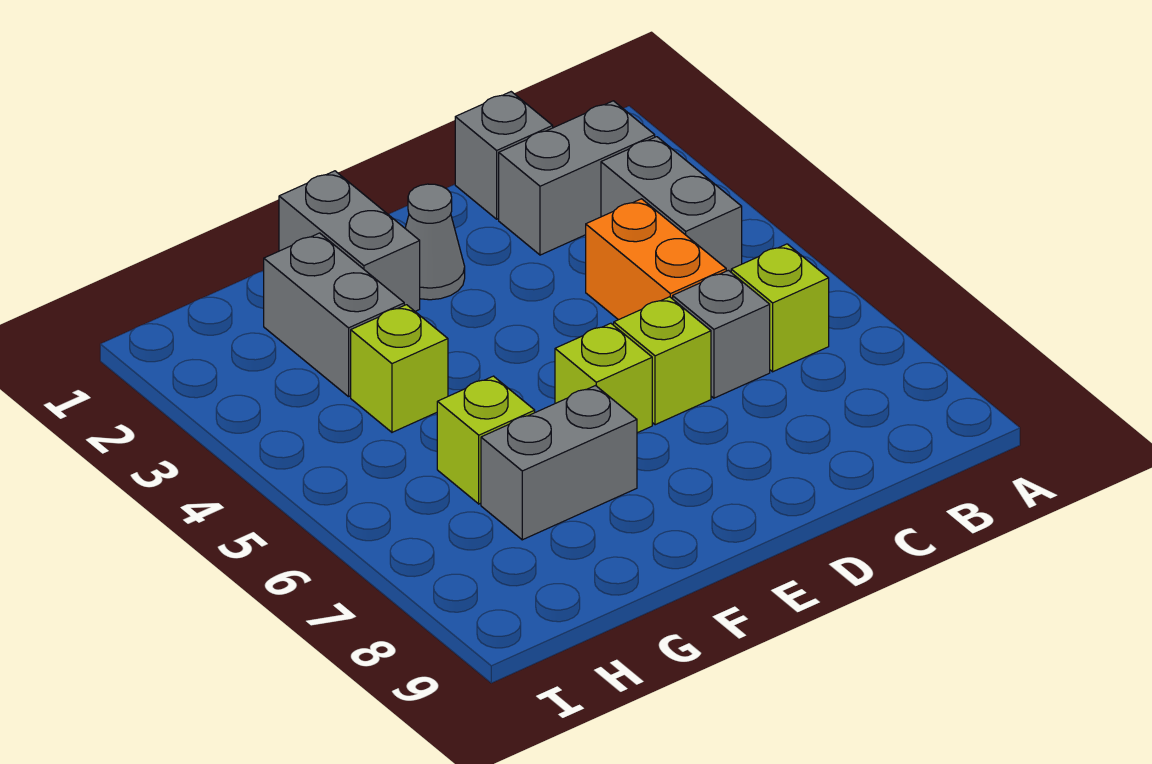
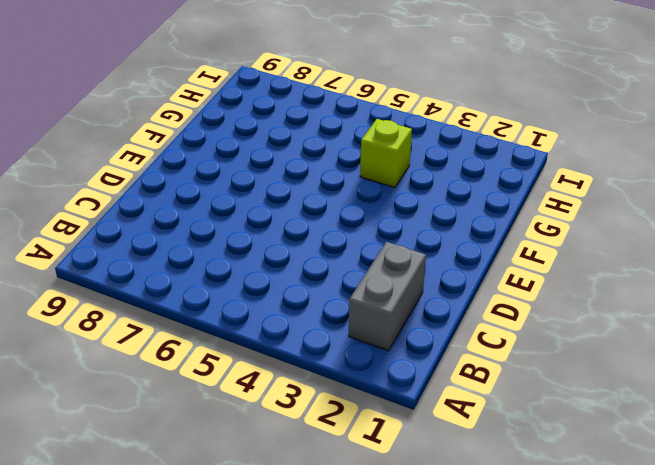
none -> grey brick B3:B4 level 1
none -> lime brick B6 level 1
none -> grey brick C1 level 1

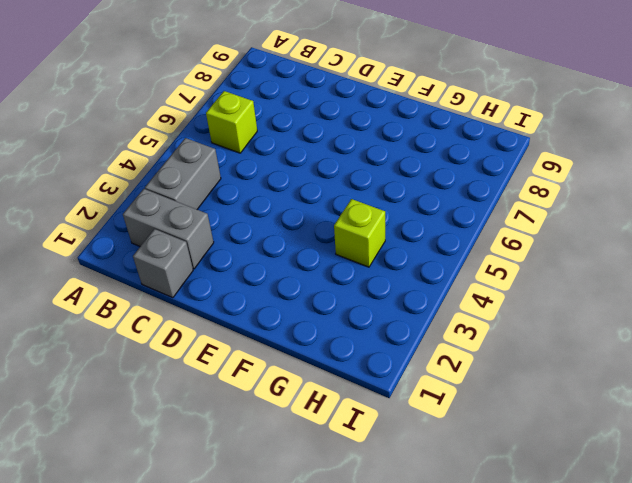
none -> orange brick C4:C5 level 1
none -> grey brick C6 level 1
none -> lime brick D6 level 1

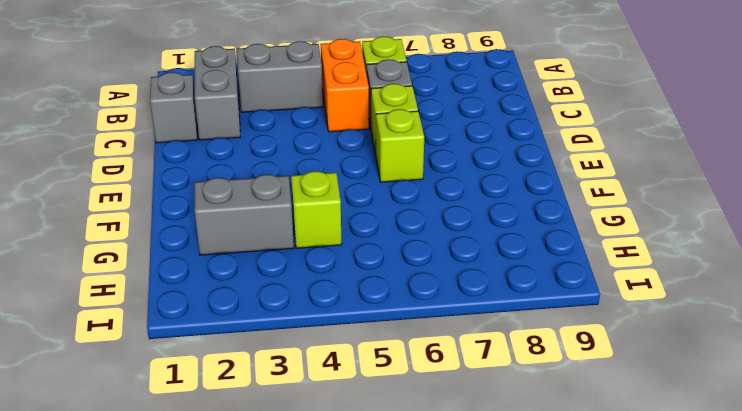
orange brick B5:C5 level 1 -> orange brick C4:C5 level 1
none -> grey cone E2 level 1
none -> grey brick F1:F2 level 1
none -> grey brick F7:G7 level 1

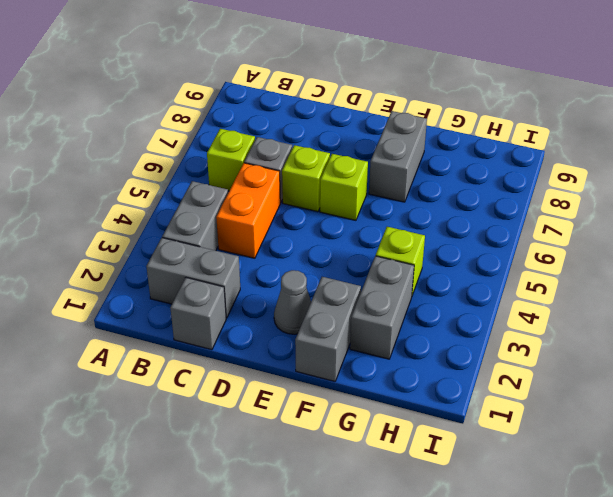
grey brick F7:F8 level 1 -> grey brick F7:G7 level 1
none -> lime brick G6 level 1

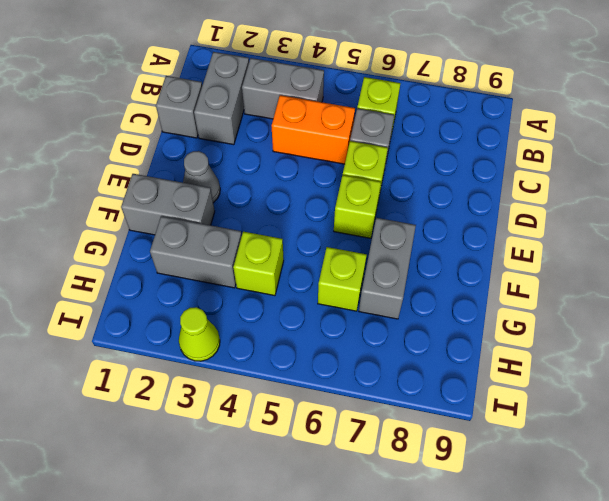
lime cone I3 level 1 -> none

